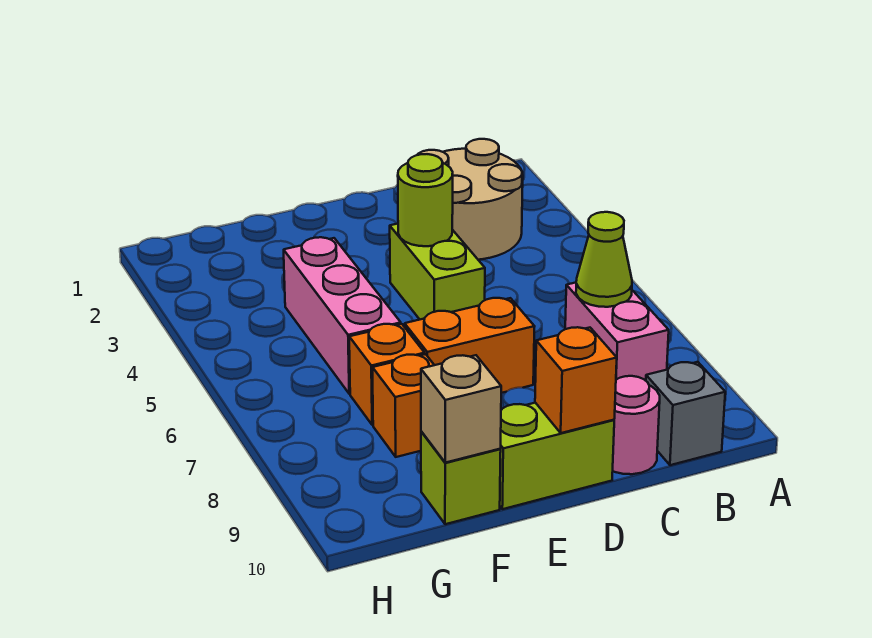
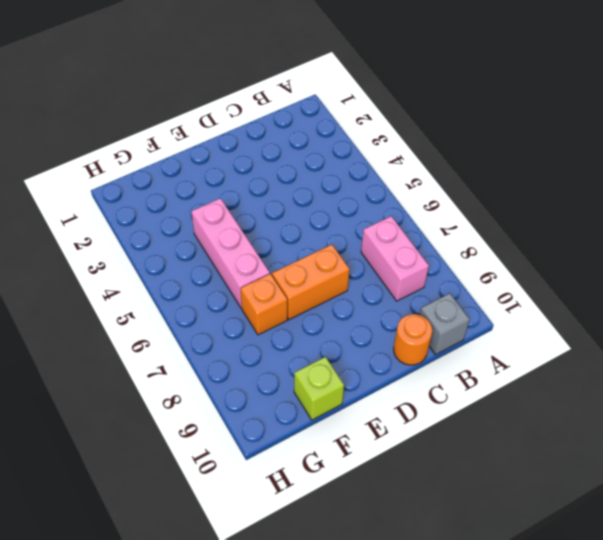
orange round brick C10 level 1 -> pink round brick C10 level 1
none -> tan round brick B2:C3 level 1
none -> lime brick D4:D5 level 1
none -> lime brick D10:E10 level 1

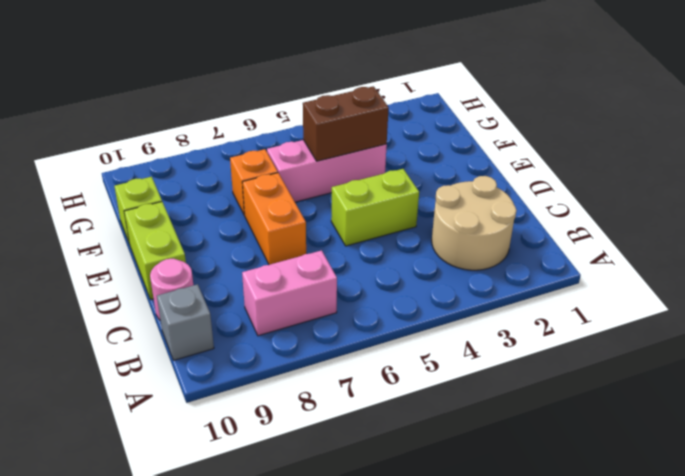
brown brick F4:F5 level 2 -> none
none -> orange brick F8 level 1
none -> lime cone B7 level 2
none -> lime round brick D4 level 2

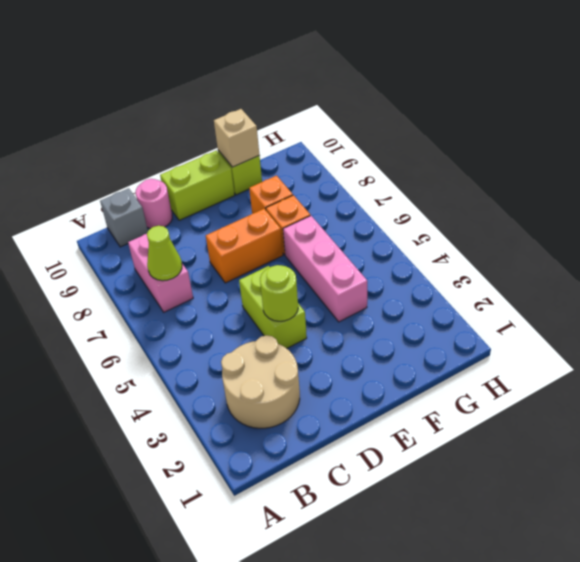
none -> orange brick D10 level 2

